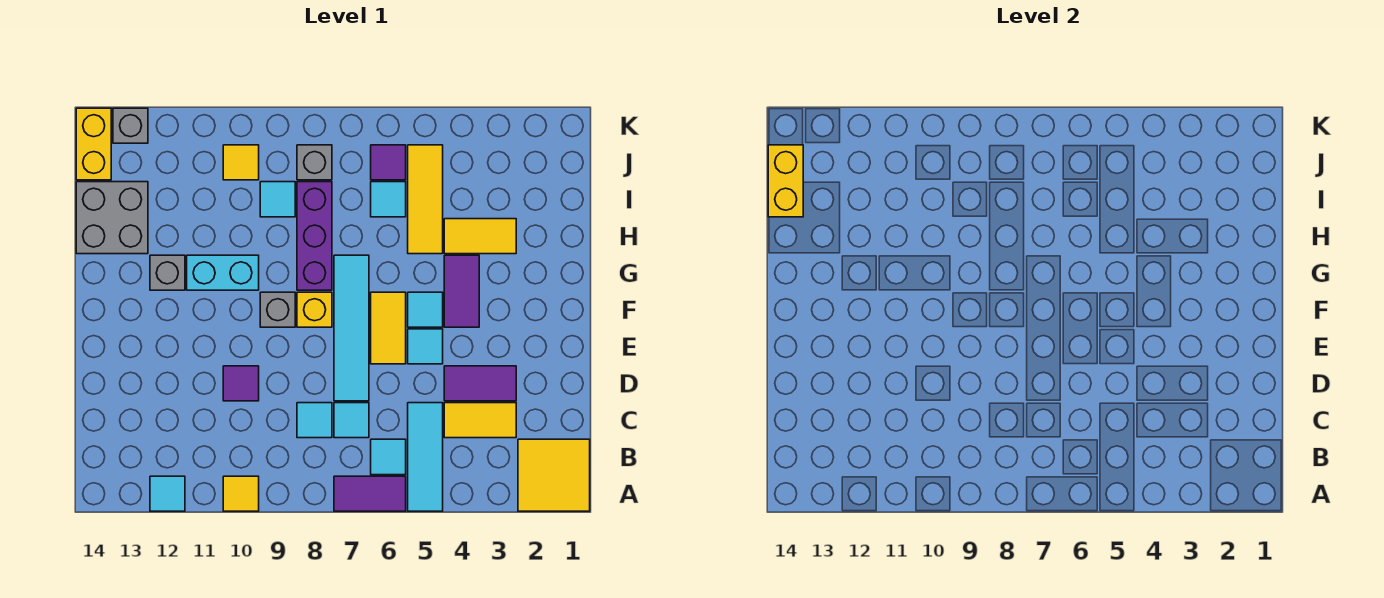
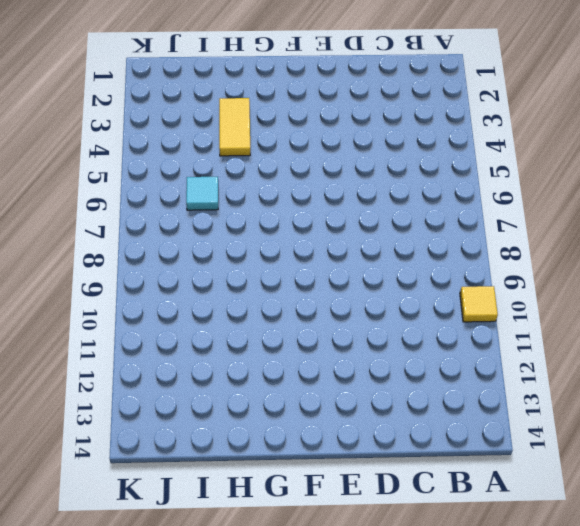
none -> yellow tile A1:B2 level 1
none -> cyan tile A5:C5 level 1
none -> purple tile A6:A7 level 1
none -> cyan tile A12 level 1

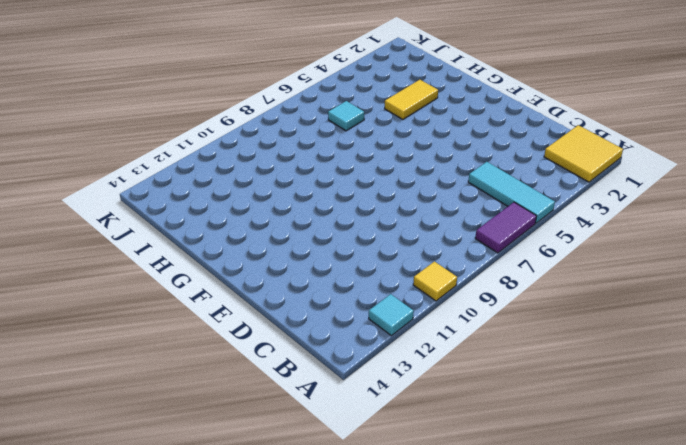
none -> cyan tile B6 level 1
none -> yellow tile C3:C4 level 1
none -> cyan tile C7 level 1
none -> cyan tile C8 level 1

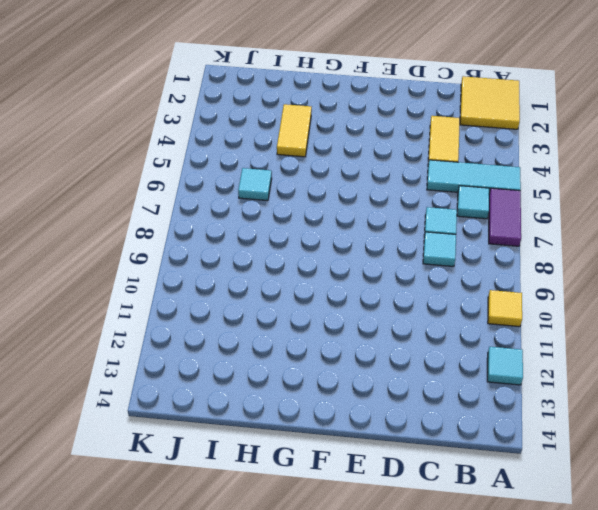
none -> purple tile D3:D4 level 1
none -> cyan tile D7:G7 level 1
none -> purple tile D10 level 1
none -> cyan tile E5 level 1

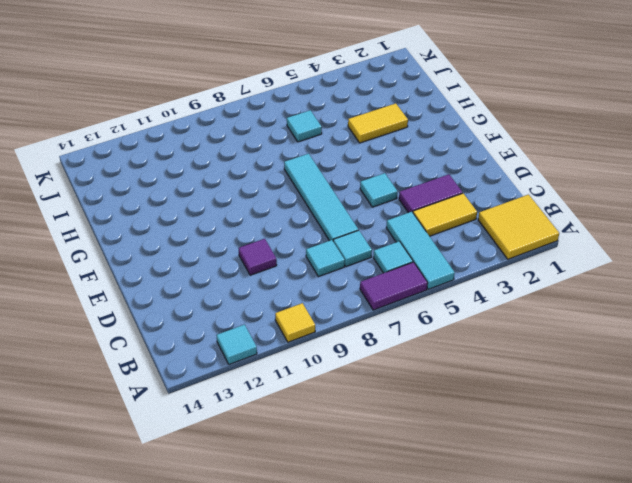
none -> yellow tile E6:F6 level 1
none -> purple tile F4:G4 level 1
none -> cyan tile F5 level 1
none -> yellow brick F8 level 1

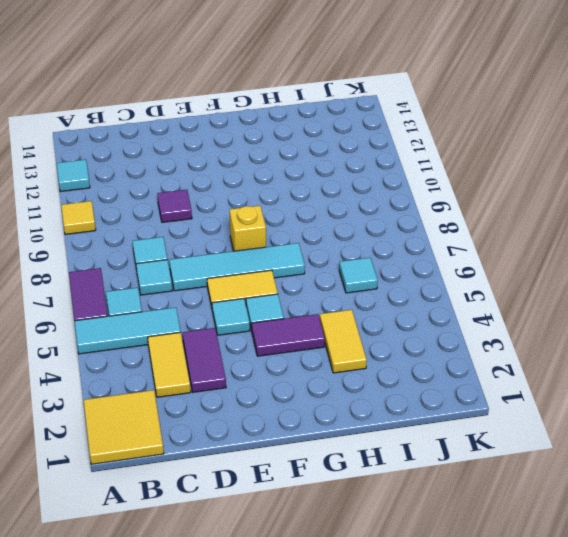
none -> grey brick F9 level 1
none -> purple brick G8:I8 level 1
none -> cyan brick G10:G11 level 1
none -> grey brick G12 level 1

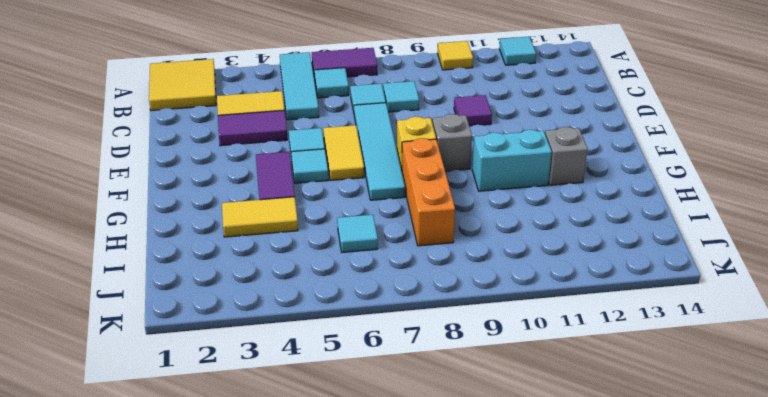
orange brick G8:I8 level 1 -> purple brick G8:I8 level 1
none -> yellow tile H5:J5 level 1
none -> grey brick H13:I14 level 1
none -> cyan tile I9 level 1
none -> purple tile J6 level 1

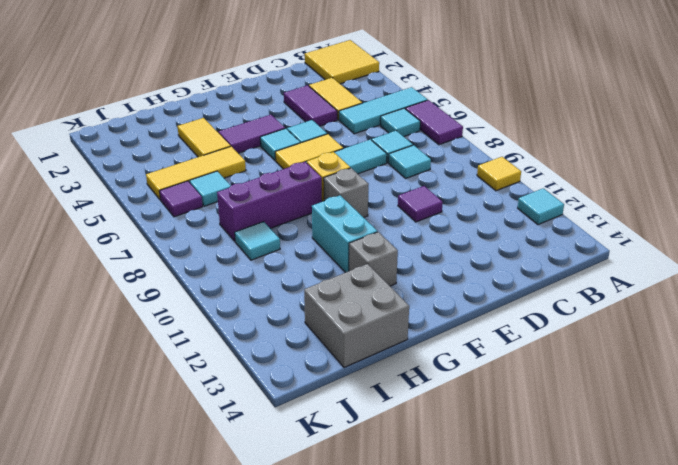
none -> grey brick J8 level 1
none -> yellow tile J10 level 1
none -> yellow brick J14:K14 level 1
none -> grey brick K13 level 1

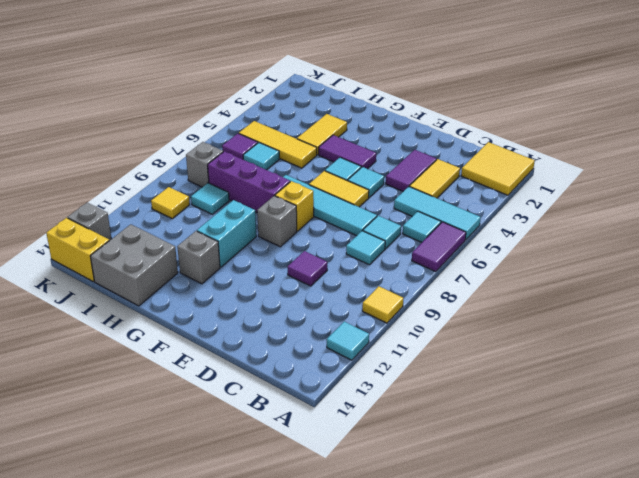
none -> yellow brick I14:J14 level 2

